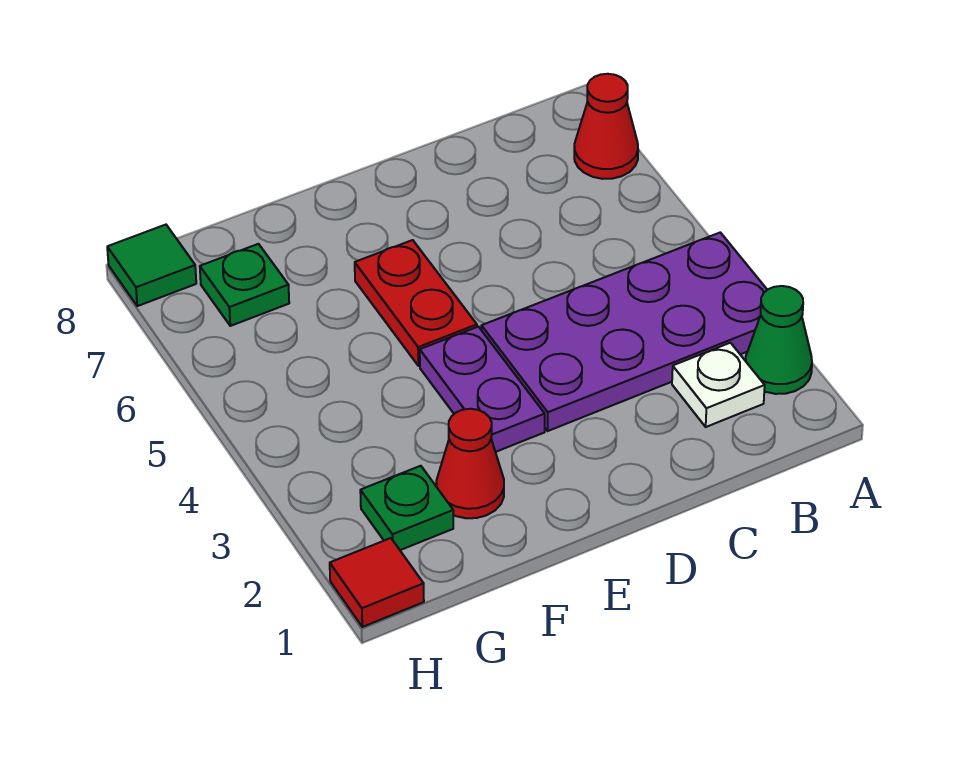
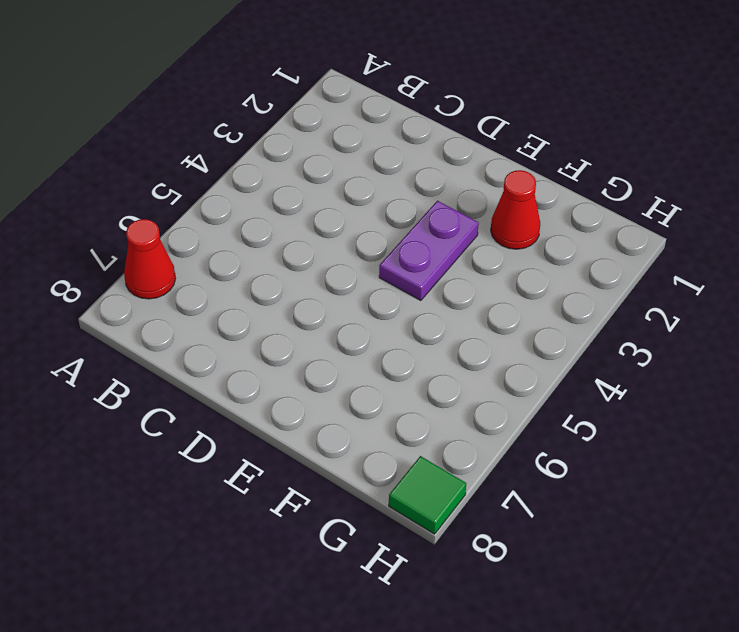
none -> green cone A2 level 1
none -> purple plate A3:D4 level 1

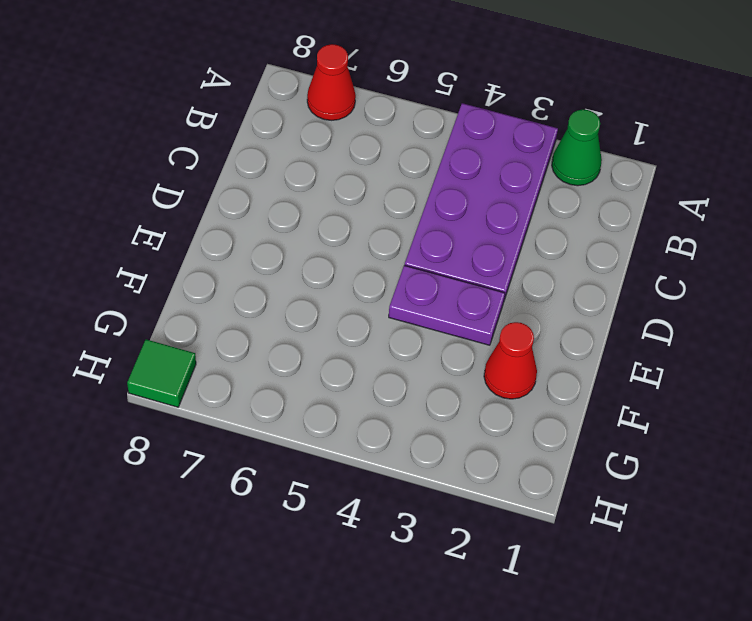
none -> white plate B2 level 1
none -> red plate E5:E6 level 1

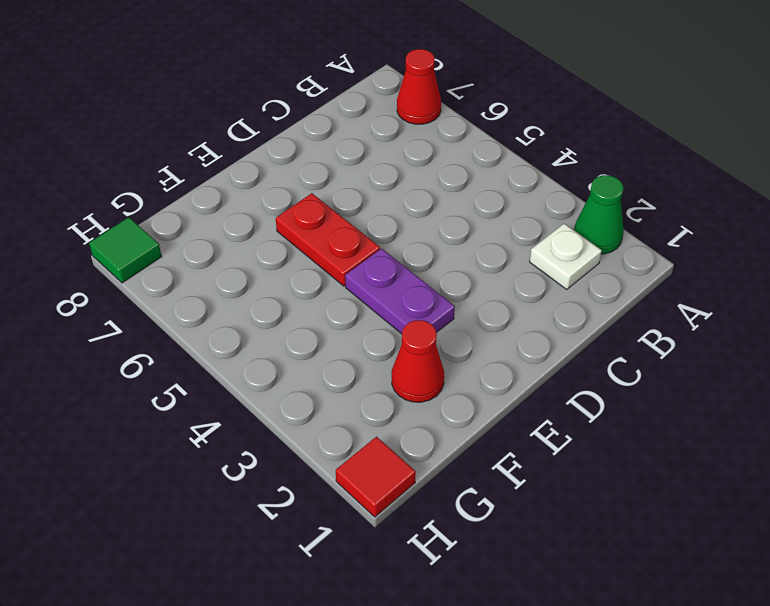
none -> purple plate A3:D4 level 1
none -> green plate G2 level 1

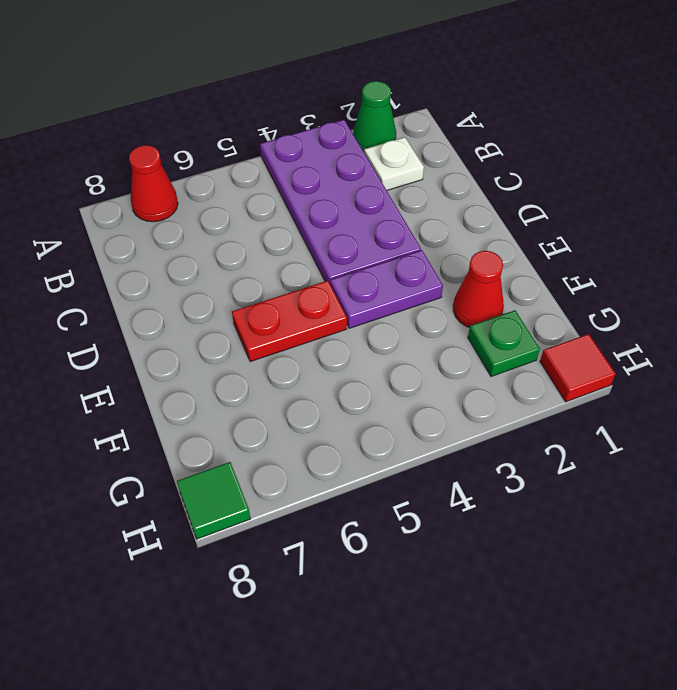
none -> green plate G7 level 1

